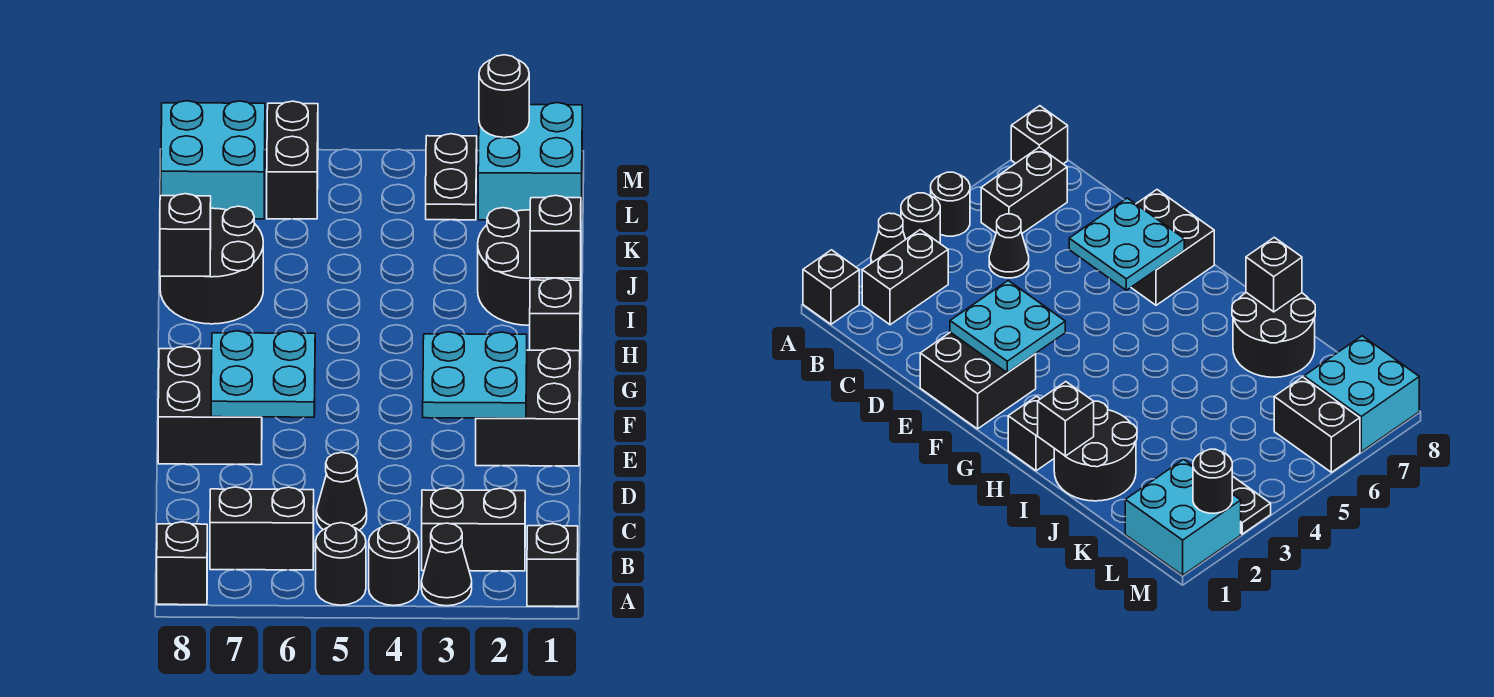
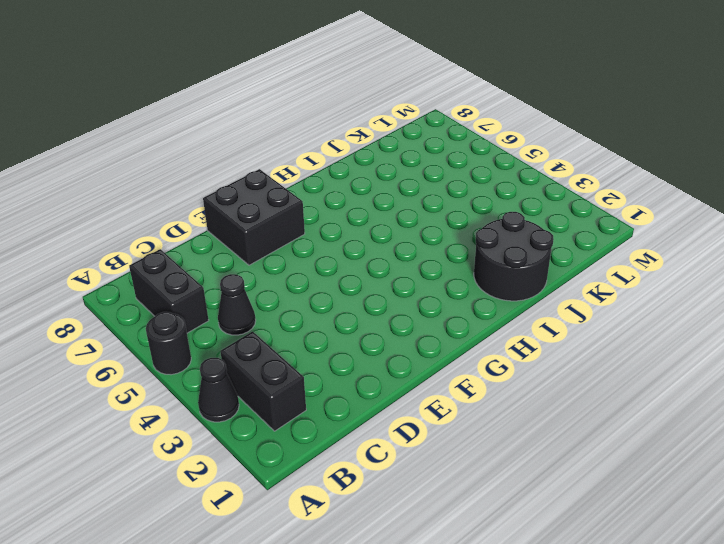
none -> black brick A1 level 1
none -> black round brick A4 level 1
none -> black brick A8 level 1

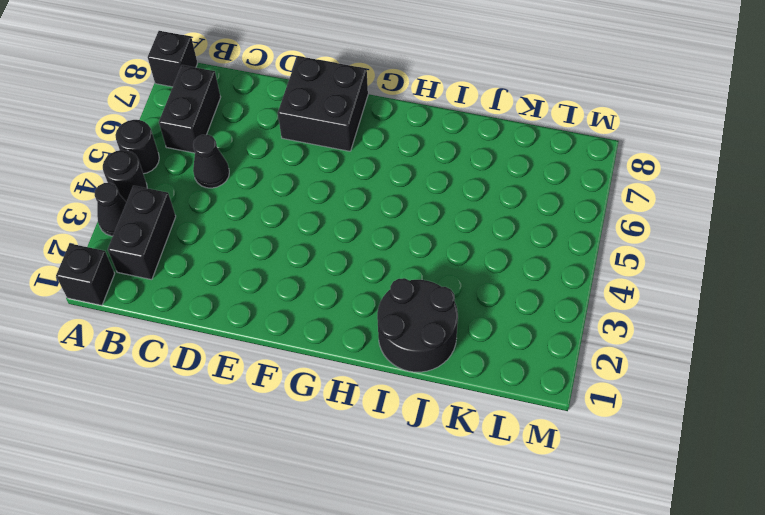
none -> black brick E1:F2 level 1
none -> black brick H1 level 1
none -> black round brick I7:J8 level 1

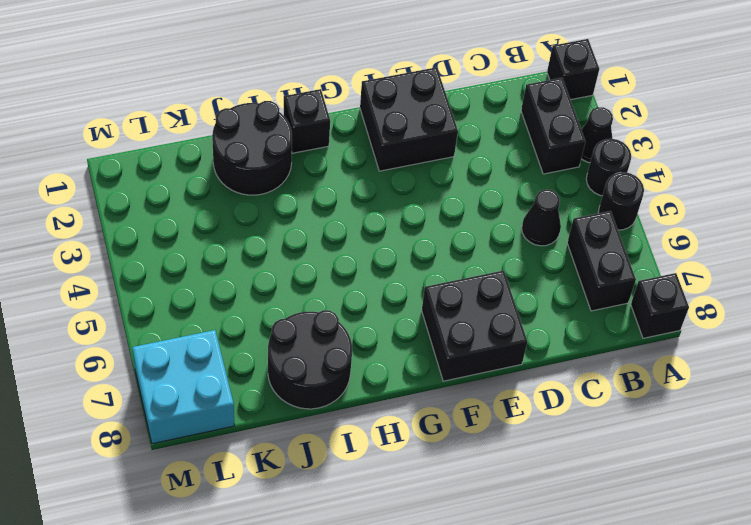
none -> cyan brick L1:M2 level 1
none -> black plate L3:M3 level 1
none -> black brick L6:M6 level 1

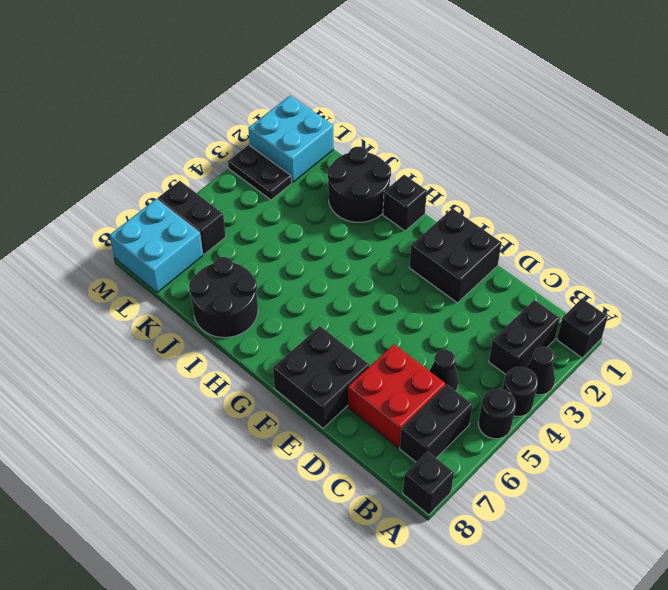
red brick C6:D7 level 1 -> none
none -> cyan plate E2:F3 level 2
none -> cyan plate E6:F7 level 2
none -> black brick I1 level 2

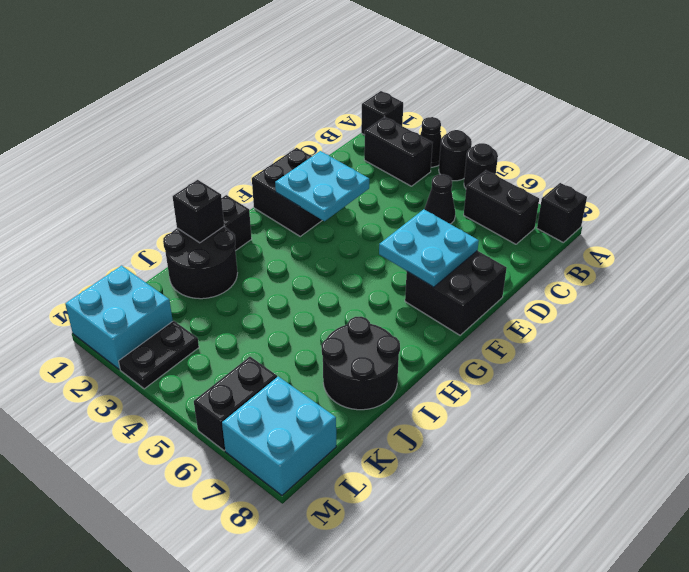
none -> black brick I8 level 2
none -> black round brick M2 level 2

